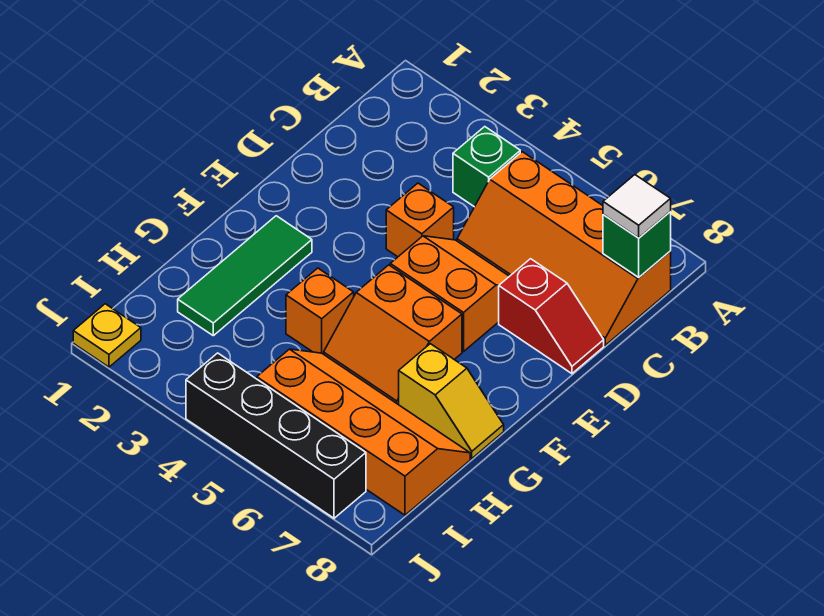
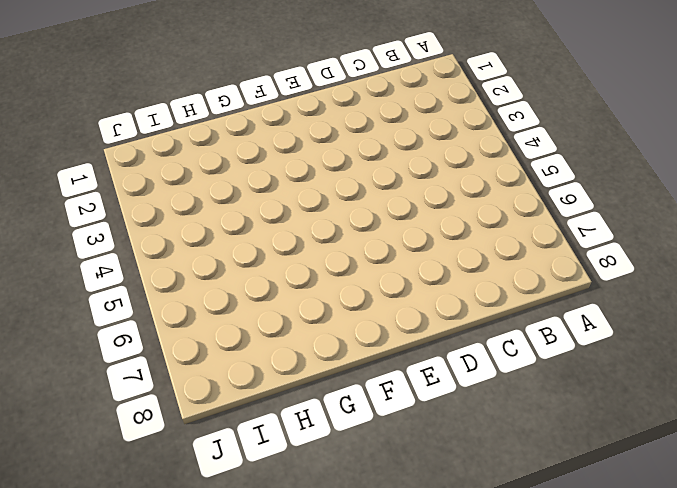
none -> green brick B4 level 1
none -> orange slope B5:C8 level 1 top B
none -> orange brick D4 level 1

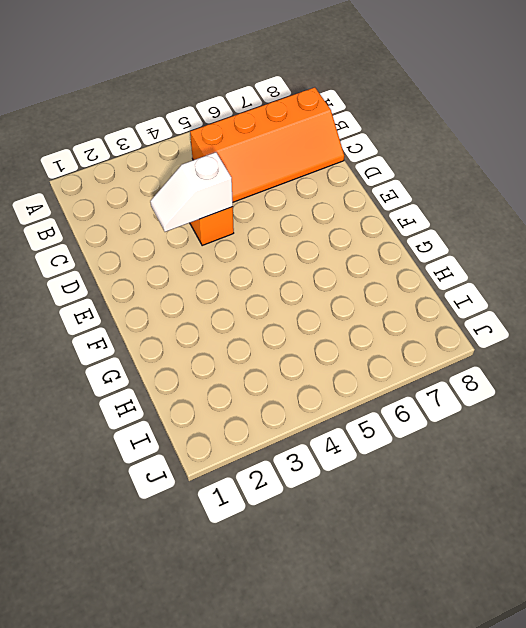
white slope D3:D4 level 2 top 4 -> none
none -> green brick B4 level 1
none -> orange slope D5:E6 level 1 top E
none -> red slope D7:D8 level 1 top 7

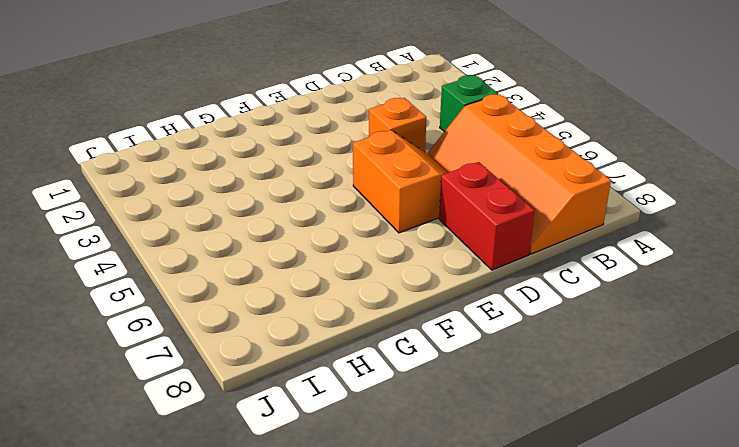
red brick D7:D8 level 1 -> red slope D7:D8 level 1 top 7
none -> green tile F2:H2 level 1
none -> orange slope F5:G6 level 1 top F
none -> orange brick G4 level 1

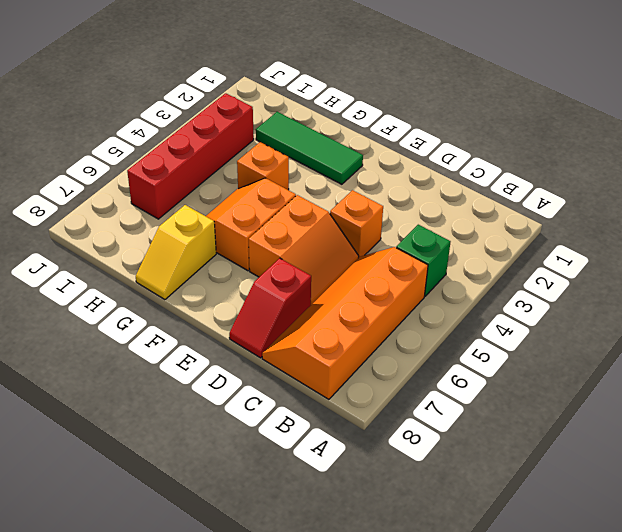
red brick I3:I6 level 1 -> orange slope H5:I8 level 1 top I
none -> yellow plate J1 level 1
none -> black brick J4:J7 level 1
none -> green brick B8 level 2

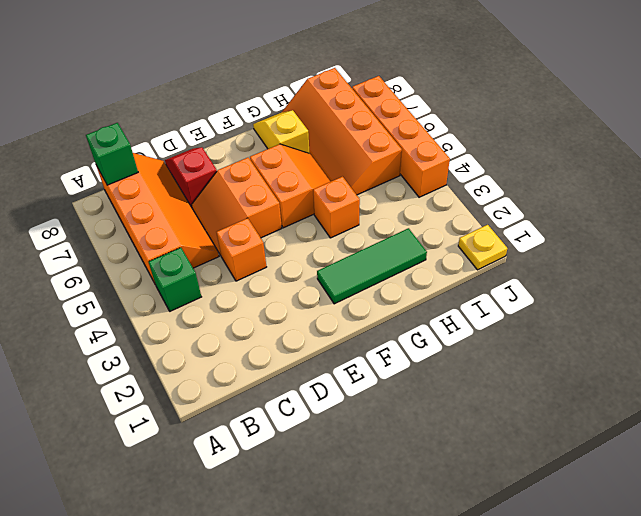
orange brick J4:J7 level 1 -> black brick J4:J7 level 1
none -> white tile B8 level 3

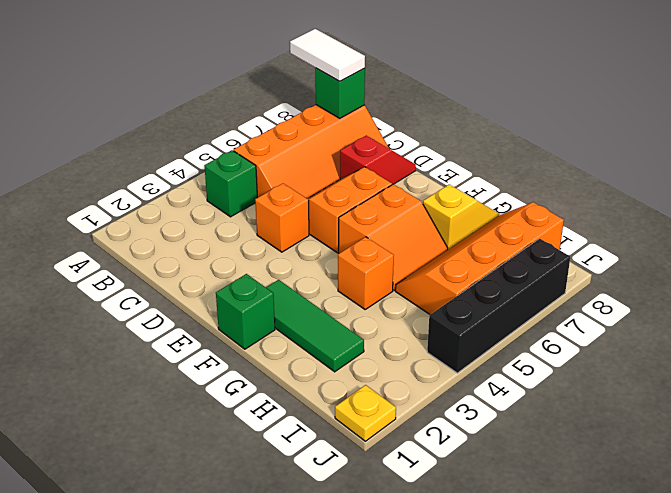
white tile A8:B8 level 3 -> white tile B8 level 3
green brick F1 level 1 -> none

